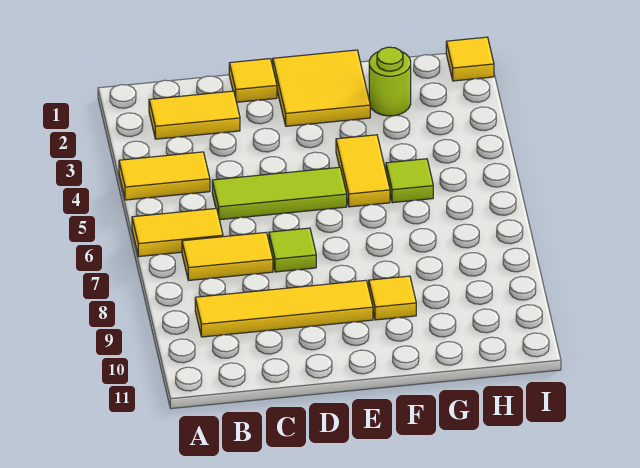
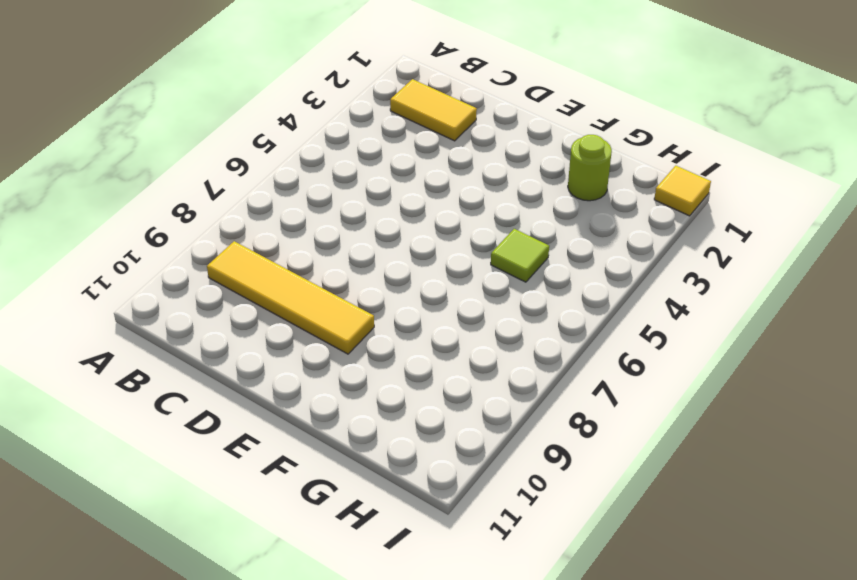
none -> yellow tile A4:B4 level 1
none -> yellow tile A6:B6 level 1
none -> yellow tile B7:C7 level 1

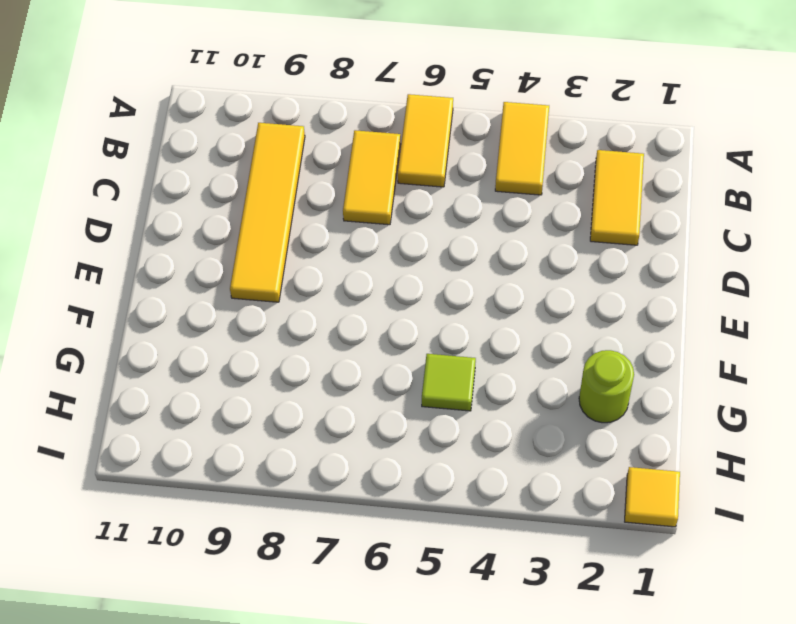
none -> lime tile C5:E5 level 1
none -> yellow tile D1 level 1
none -> lime tile D7 level 1

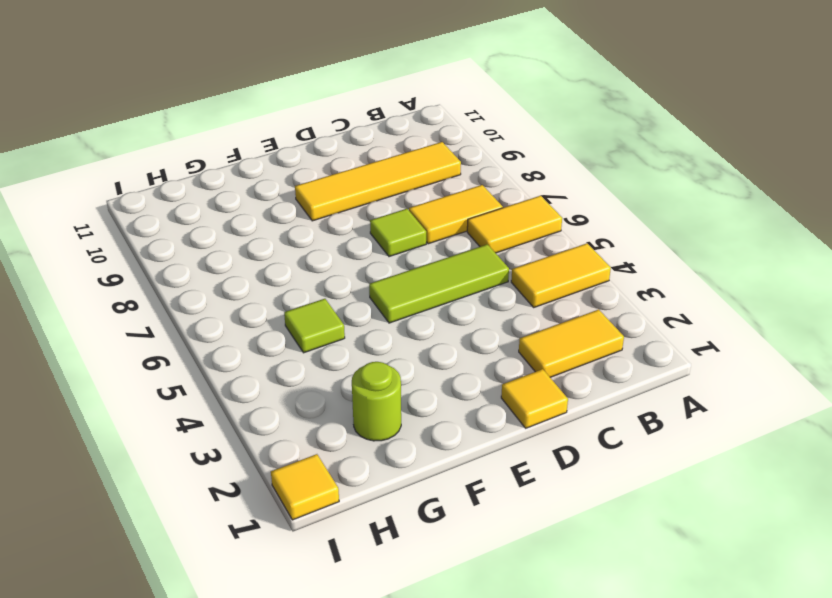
none -> yellow tile E1:F2 level 1
none -> yellow tile F4:F5 level 1
none -> yellow tile F9 level 1

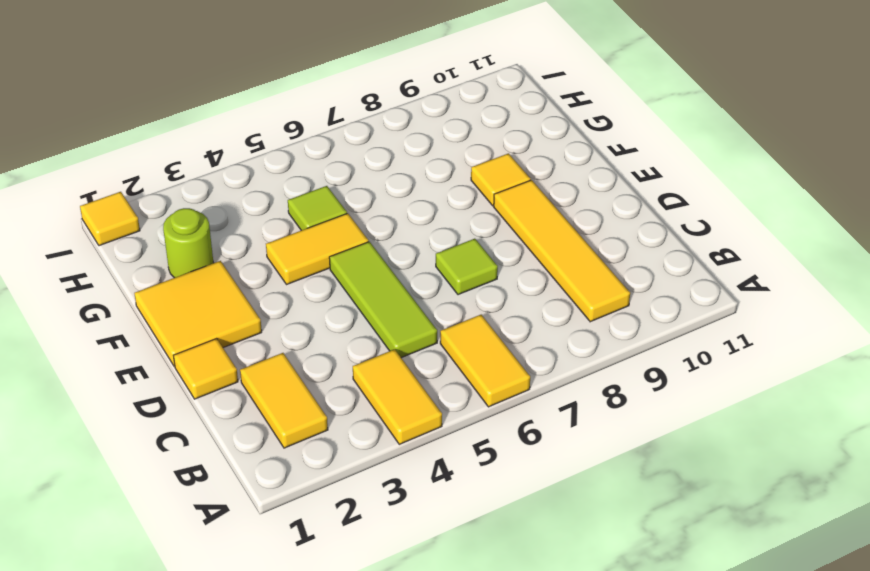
none -> yellow tile B7:C7 level 1

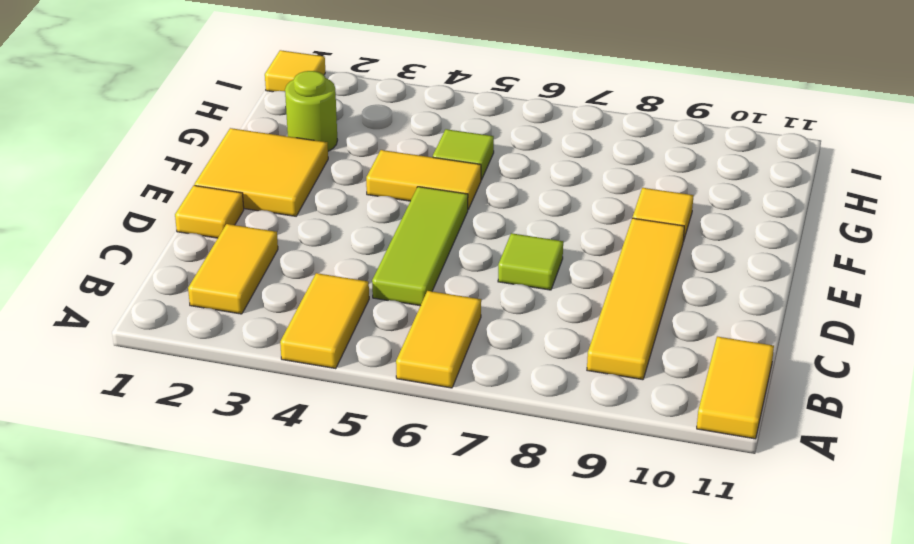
yellow tile A11:B11 level 1 -> yellow tile B7:C7 level 1

